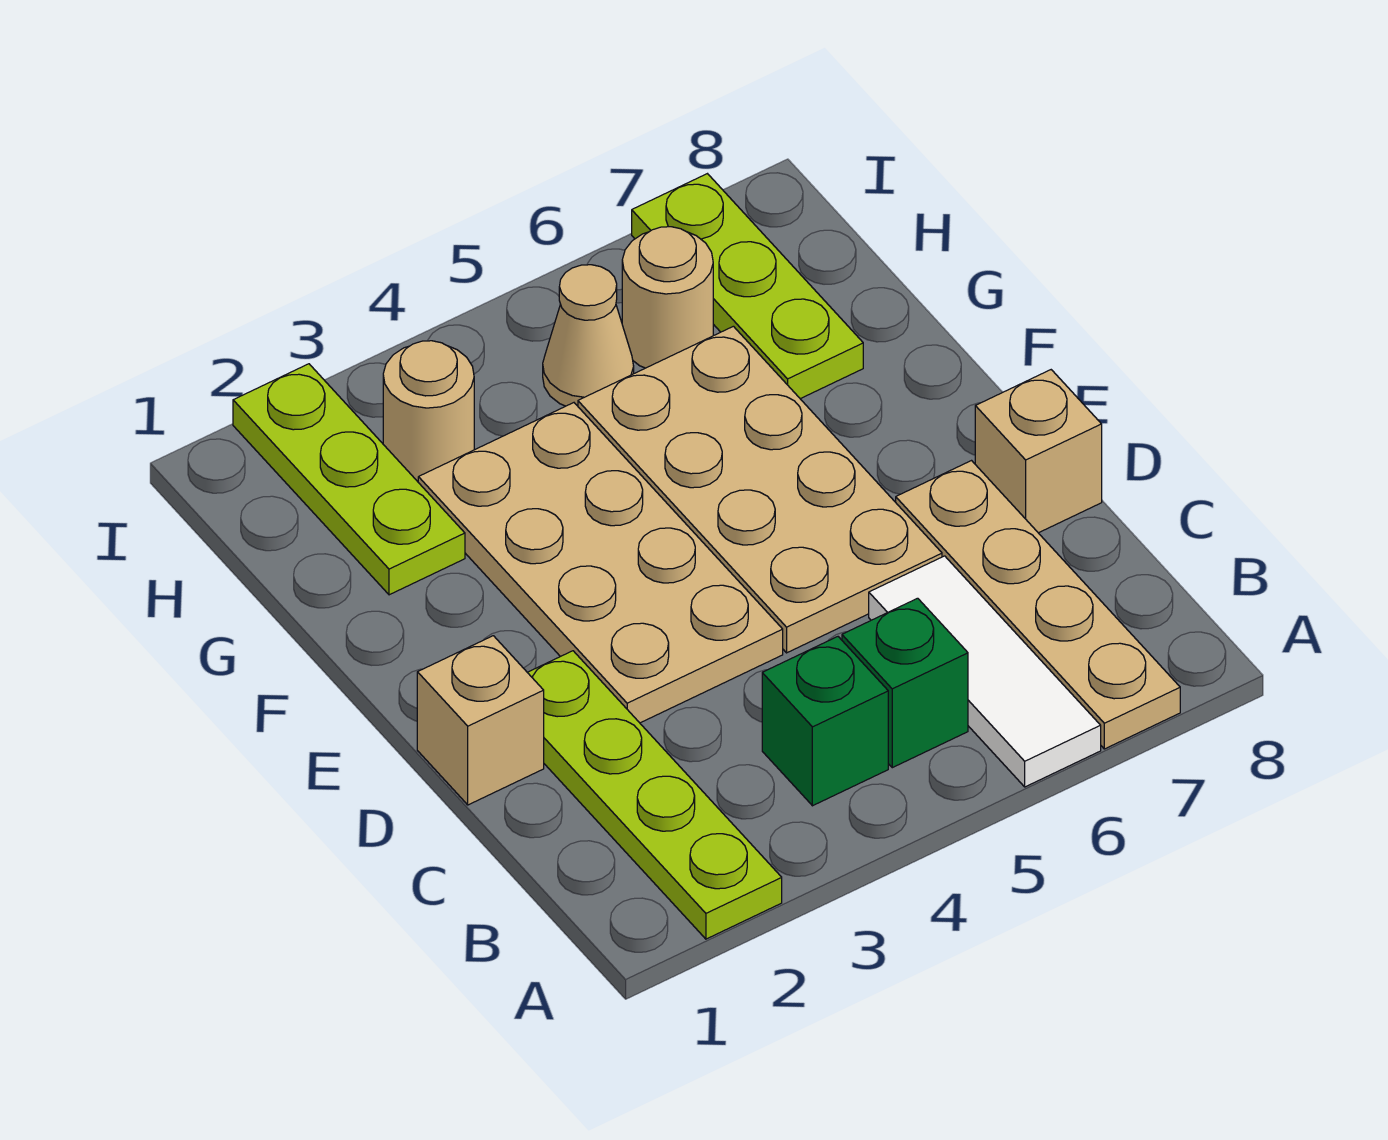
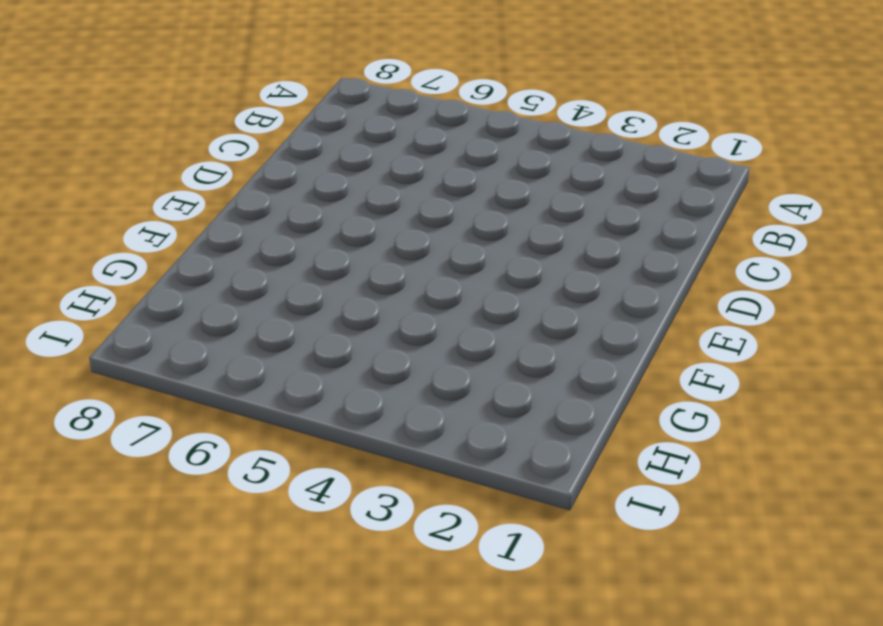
none -> lime plate A2:D2 level 1
none -> white tile A6:C6 level 1
none -> tan plate A7:D7 level 1

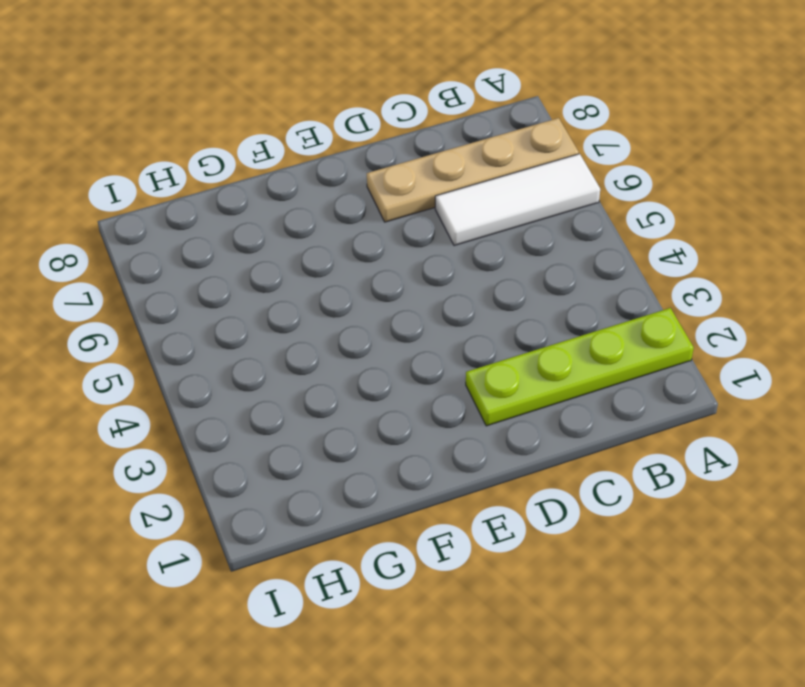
none -> green brick B4 level 1
none -> green brick B5 level 1
none -> tan brick D1 level 1

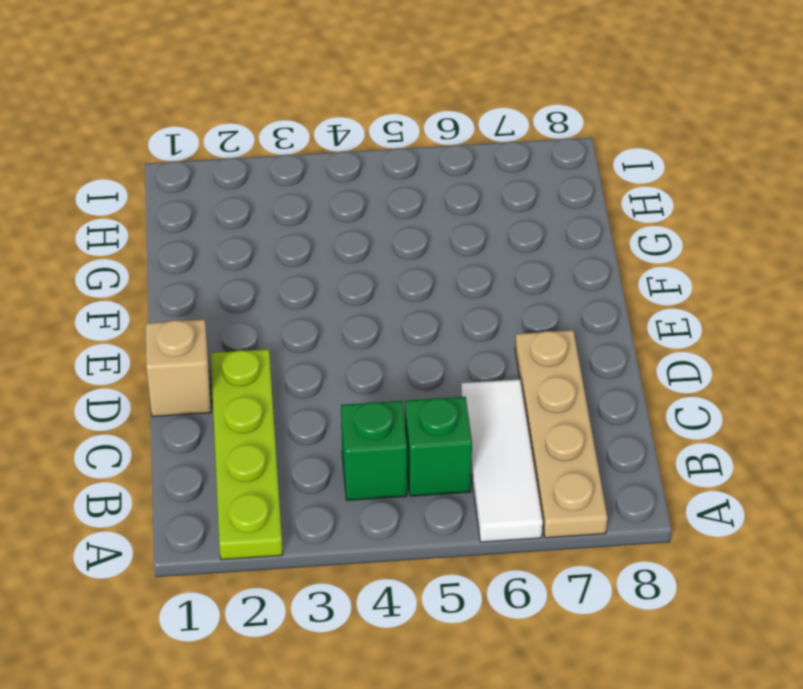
none -> tan plate D3:G4 level 1
none -> tan plate D5:G6 level 1
none -> tan brick D8 level 1

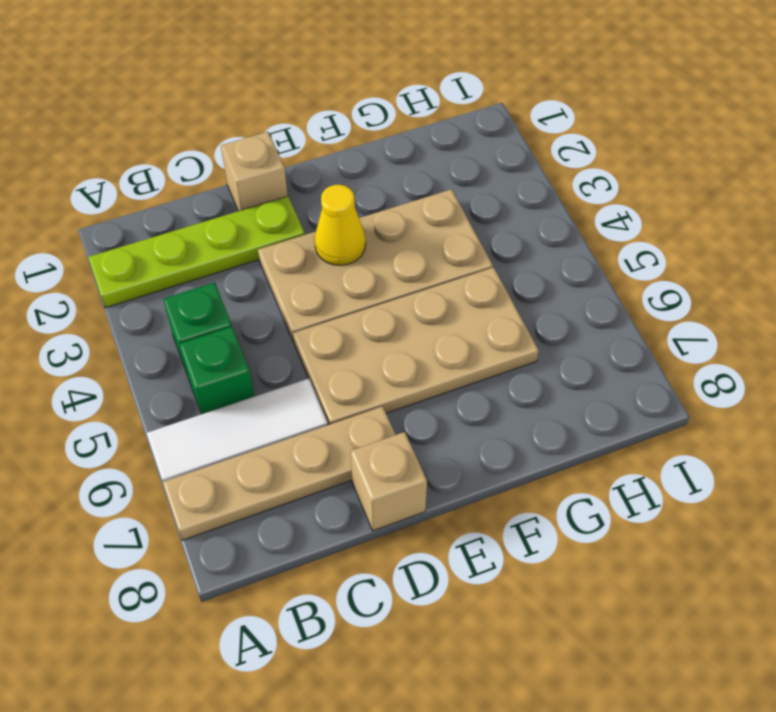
yellow cone E3 level 2 -> none
none -> lime plate G2:I2 level 1
none -> lime plate G7:I7 level 1
none -> tan round brick H3 level 1

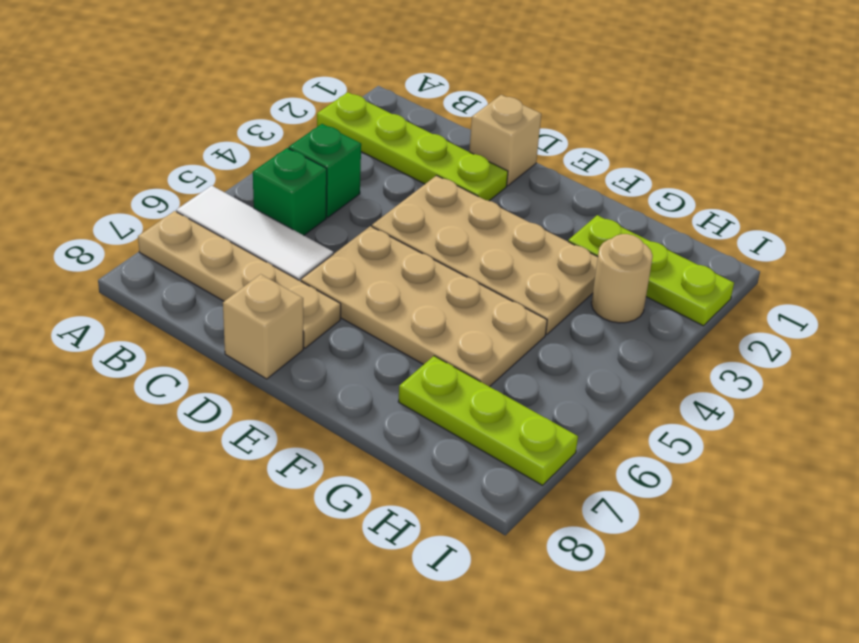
none -> tan cone H5 level 1
none -> tan round brick H6 level 1

